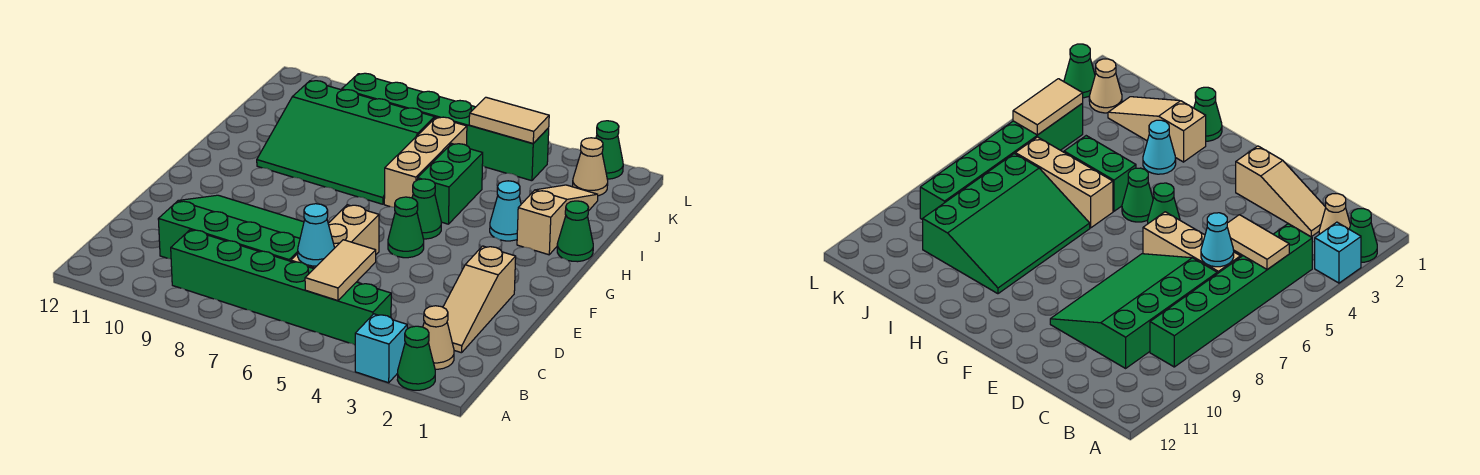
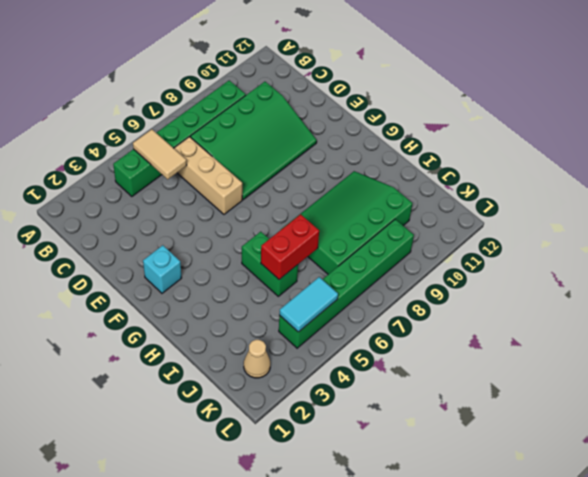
cyan brick F2 level 1 -> cyan brick A3 level 1
red brick I5:I6 level 2 -> none
cyan tile K4:K5 level 2 -> tan tile K4:K5 level 2
none -> green cone A2 level 1
none -> tan cone B2 level 1
none -> tan slope C2:E2 level 1 top E

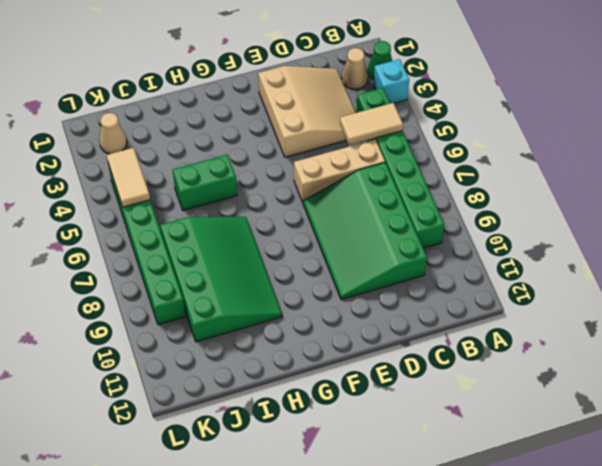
tan slope C2:E4 level 1 top E -> tan slope C2:E2 level 1 top E
none -> green cone F5 level 1
none -> green cone G5 level 1
none -> green cone H1 level 1

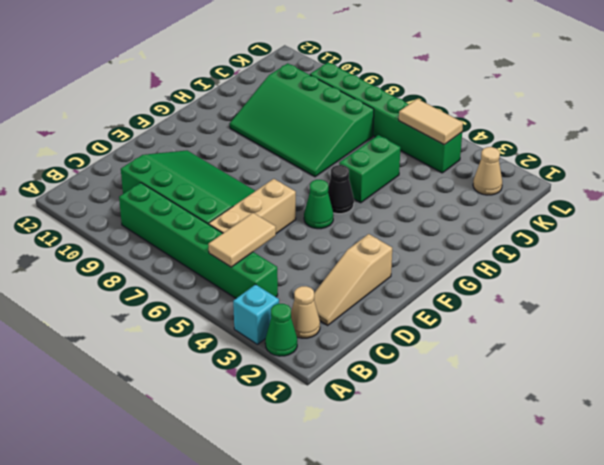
black cone G5 level 1 -> green cone G5 level 1
none -> green cone H1 level 1
none -> tan slope H2:J2 level 1 top H
none -> cyan cone H3 level 1

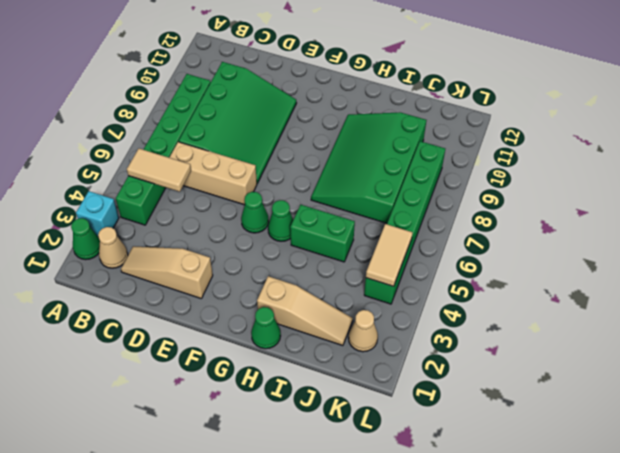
none -> cyan cone H3 level 1
none -> tan brick H6:J6 level 1
none -> green cone L2 level 1

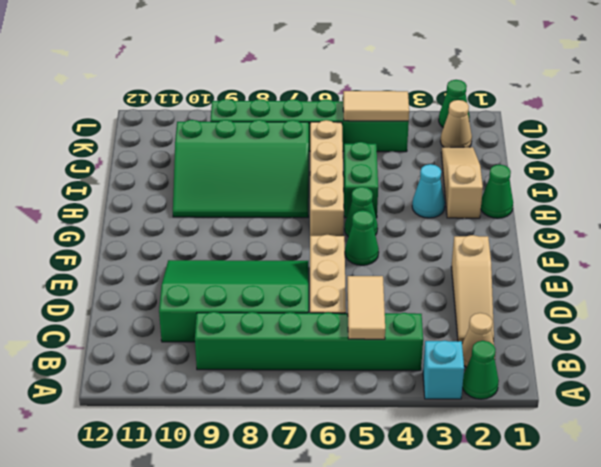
tan brick G6:J6 level 1 -> tan brick H6:J6 level 1
none -> cyan cone C6 level 2

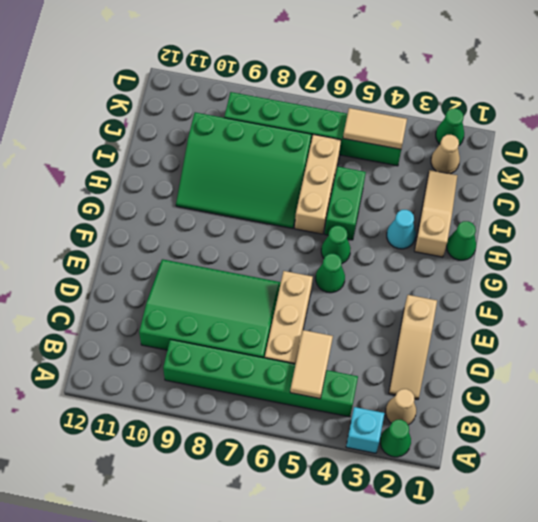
none -> cyan cone C6 level 2

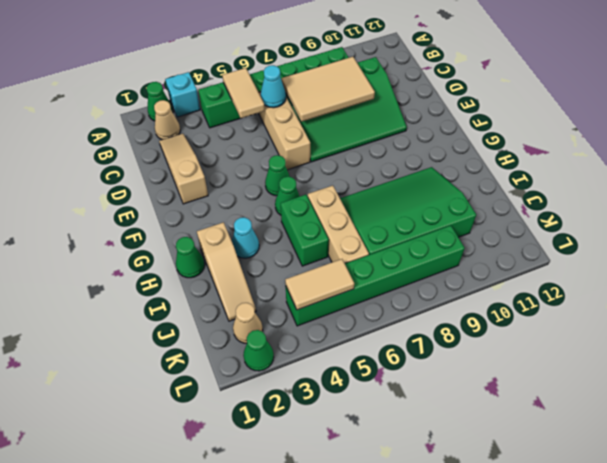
tan tile C7:D9 level 2 -> none

